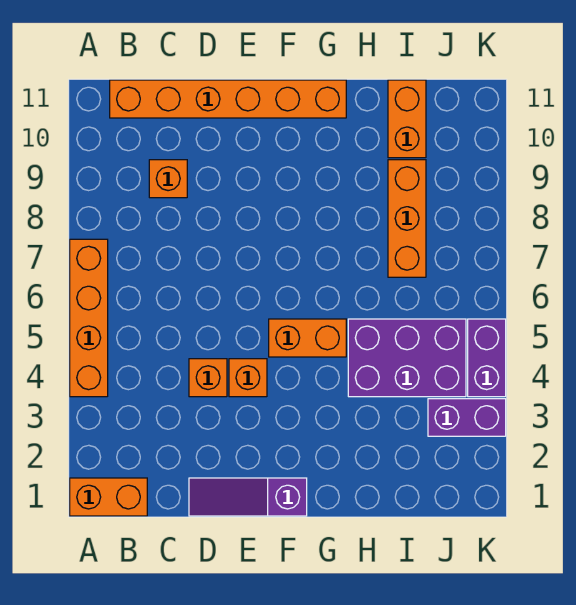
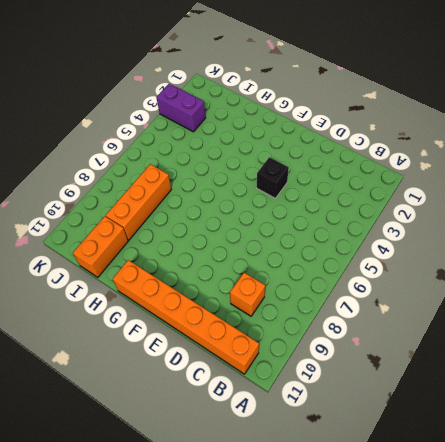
black brick E4 level 1 -> orange brick E4 level 1
none -> orange brick A1:B1 level 1
none -> orange brick A4:A7 level 1
none -> purple slope D1:F1 level 1 top F

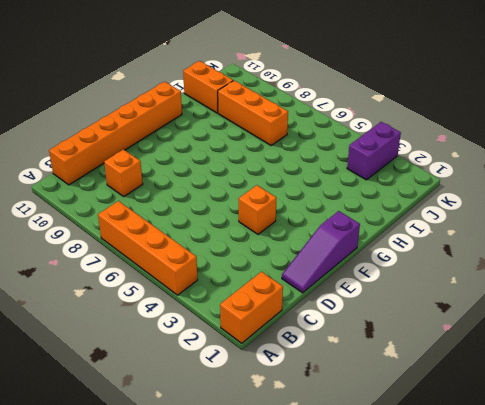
none -> orange brick D4 level 1
none -> orange brick F5:G5 level 1
none -> purple brick H4:J5 level 1

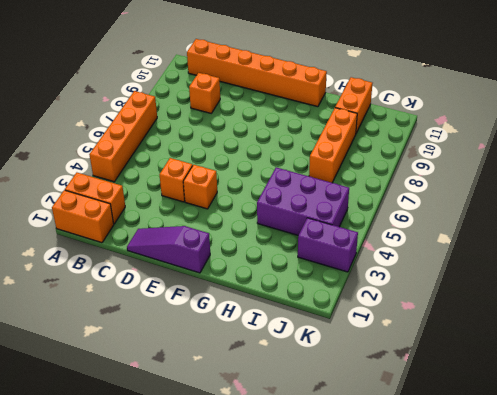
orange brick A2:B2 level 1 -> orange brick F5:G5 level 1
none -> purple brick K4:K5 level 1

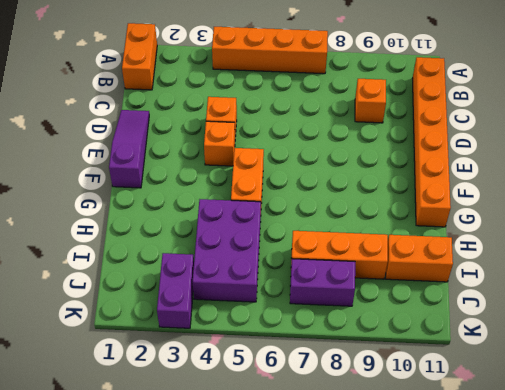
purple brick J7:J8 level 1 -> purple brick K4:K5 level 1

